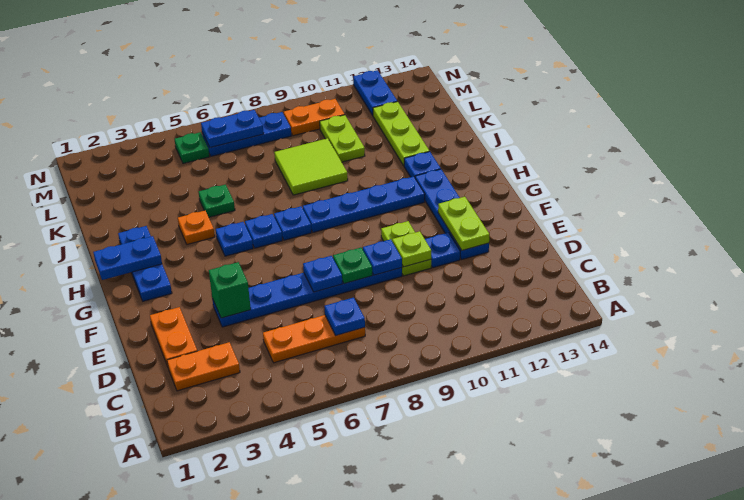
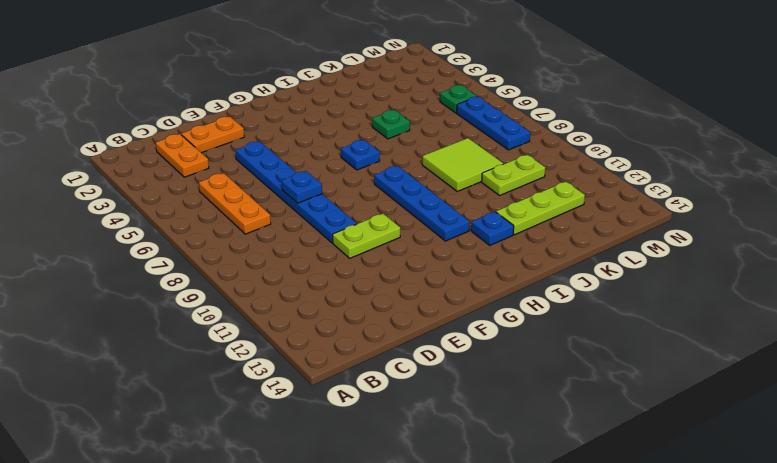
none -> blue plate E11 level 1
none -> blue plate E12:H12 level 1
none -> blue plate G2:I2 level 1
none -> blue plate H5 level 1

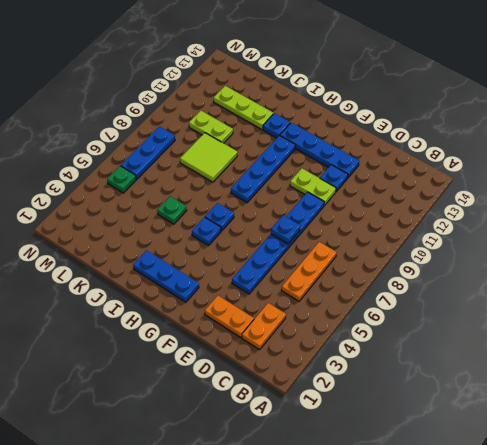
none -> blue plate H7 level 1
none -> orange plate I4 level 1
none -> orange plate M9:M10 level 1
none -> blue plate M12:N12 level 1

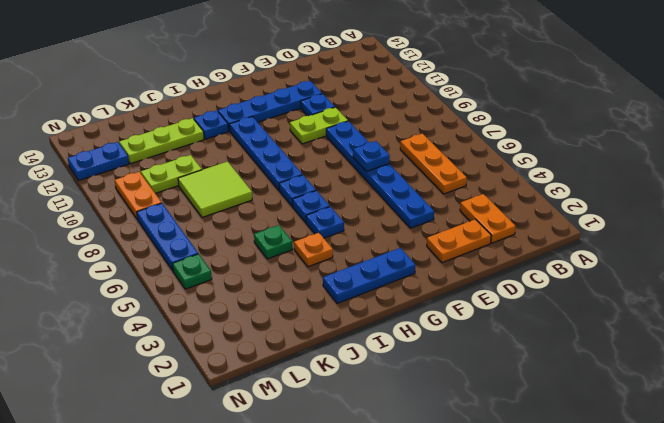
none -> blue plate C7 level 2
none -> green brick E4 level 2
none -> green plate E8 level 2
none -> blue plate E9 level 2

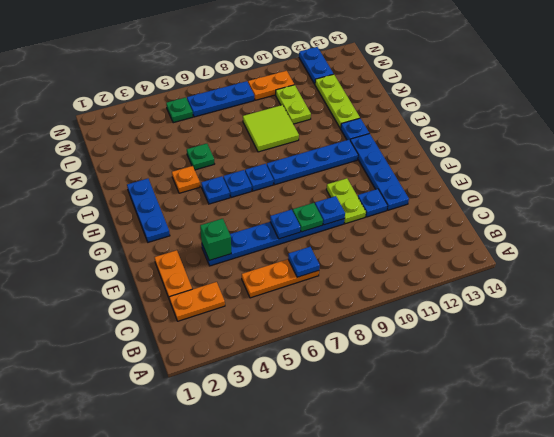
none -> lime plate E10 level 2
none -> lime plate E12:F12 level 2
none -> blue plate H1:H2 level 2
none -> blue plate M6:M7 level 2

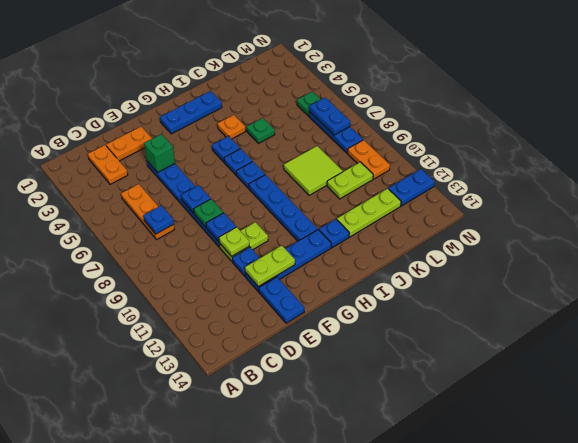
blue plate E13:E14 level 1 -> blue plate H1:H2 level 2

